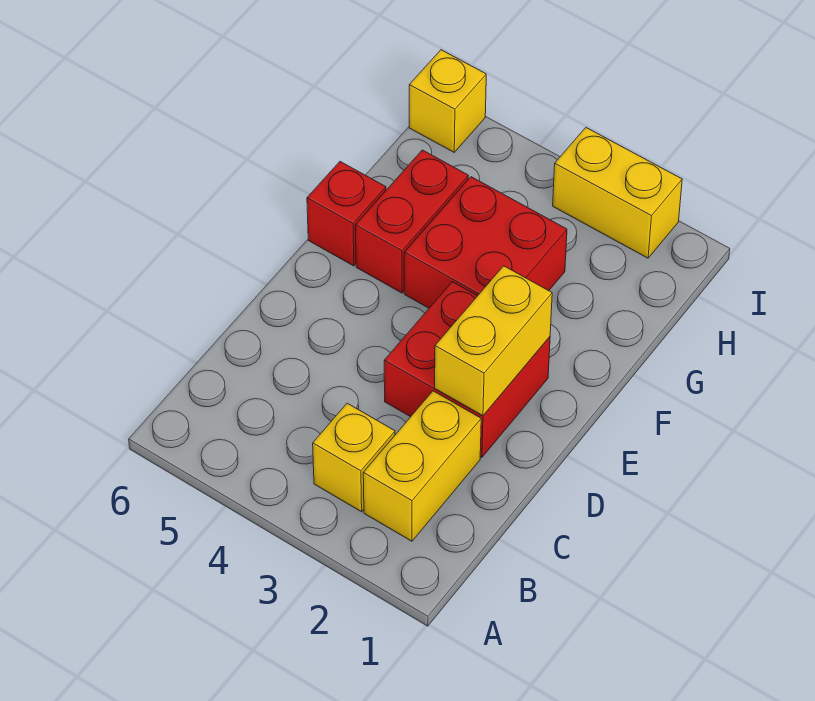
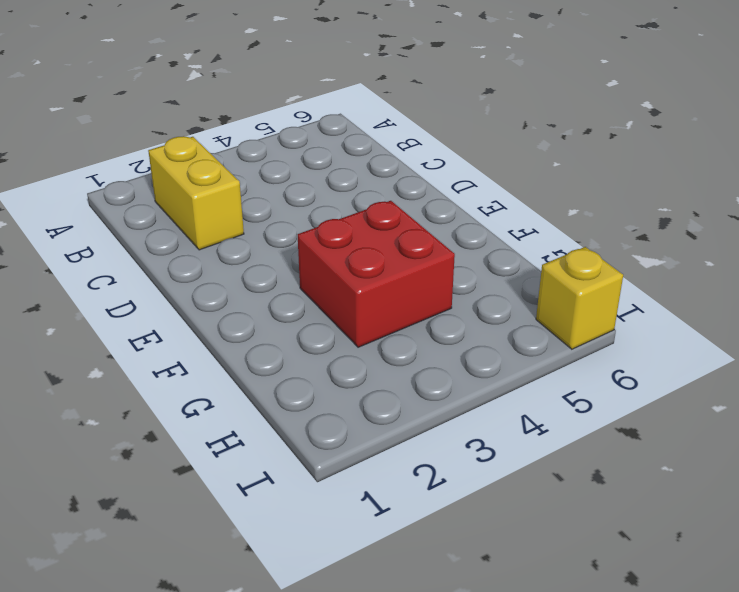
none -> yellow brick B3 level 1
none -> red brick D2:E3 level 1

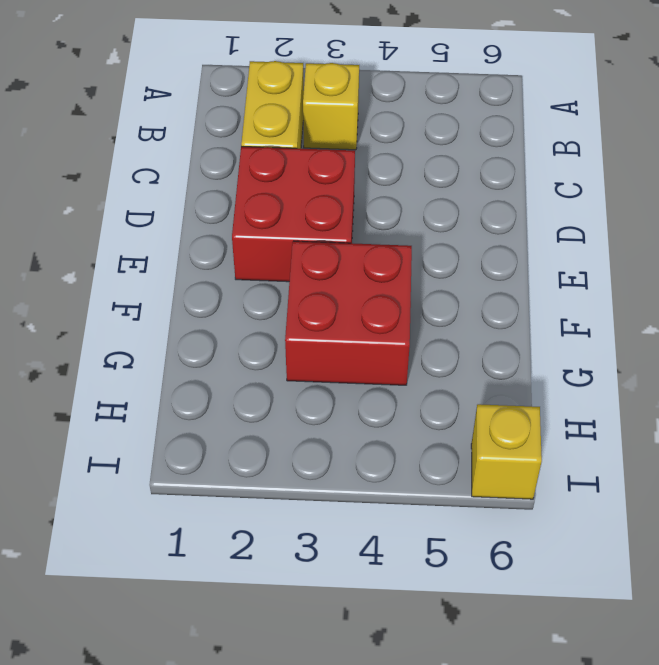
none -> red brick F5:G5 level 1
none -> red brick F6 level 1

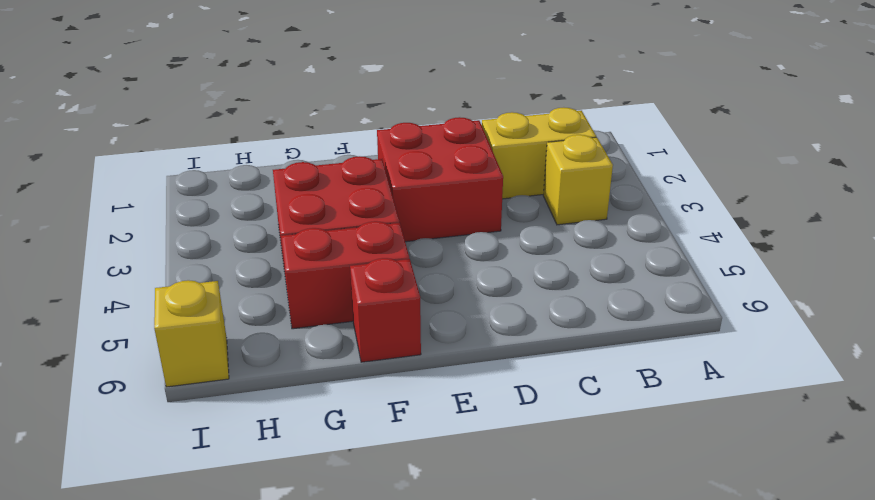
none -> yellow brick I2:I3 level 1
none -> yellow brick D2:E2 level 2

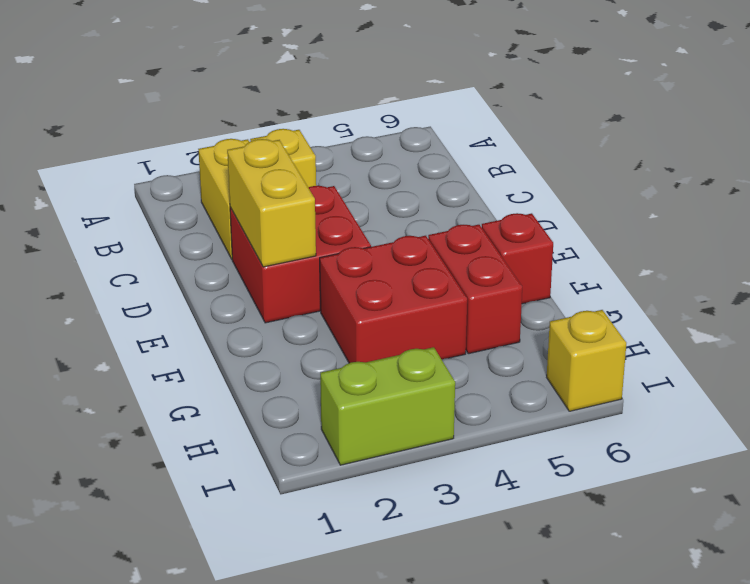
lime brick I2:I3 level 1 -> yellow brick I2:I3 level 1

